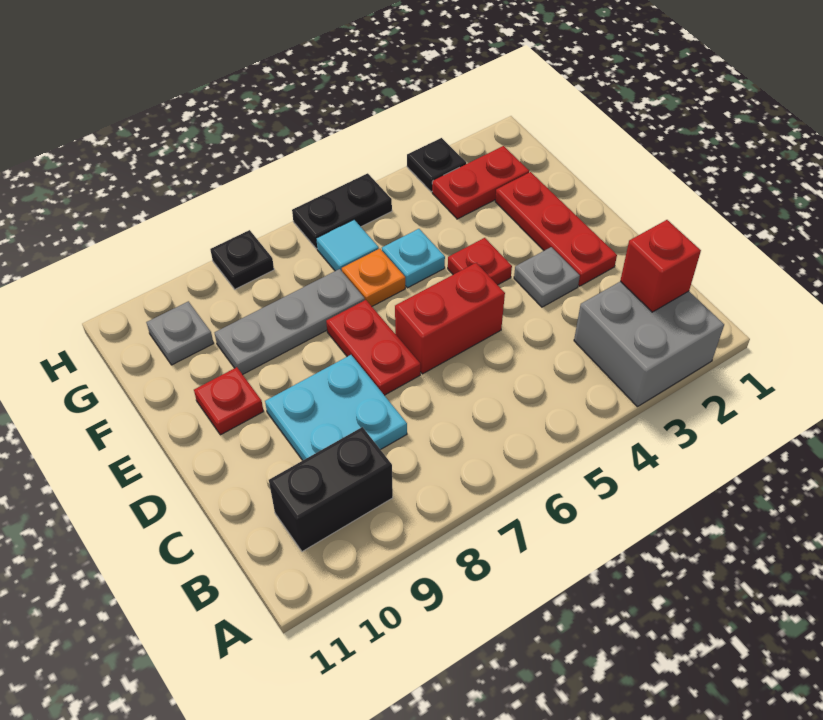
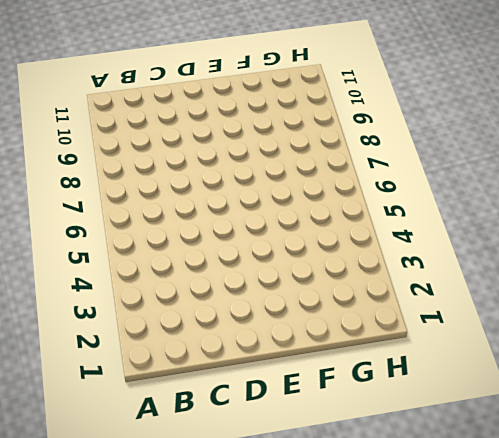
none -> grey brick A2:B3 level 1
none -> black brick B9:B10 level 1
none -> cyan plate C8:D9 level 1

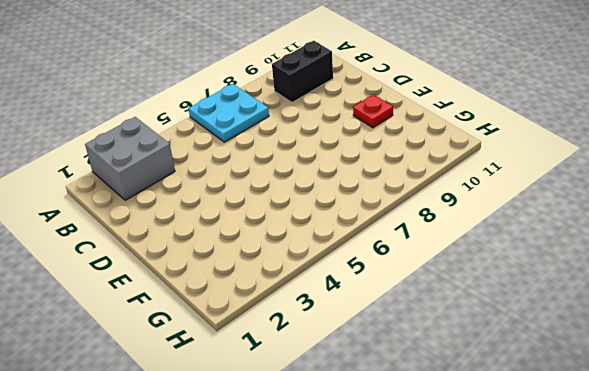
cyan plate A6:B7 level 1 -> cyan plate C8:D9 level 1
none -> red plate D2:F2 level 1
none -> grey plate D3 level 1
none -> red brick D5:D6 level 1

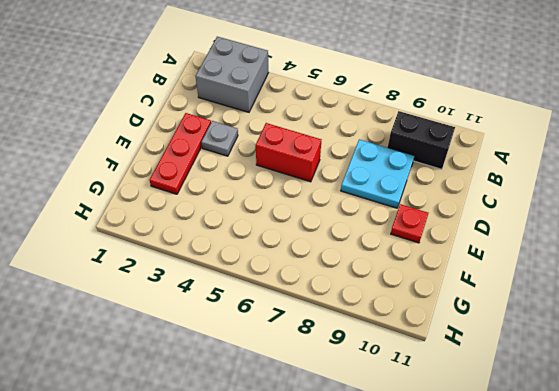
none -> red plate D7:E7 level 1
none -> red plate E4 level 1
none -> cyan plate F5 level 1

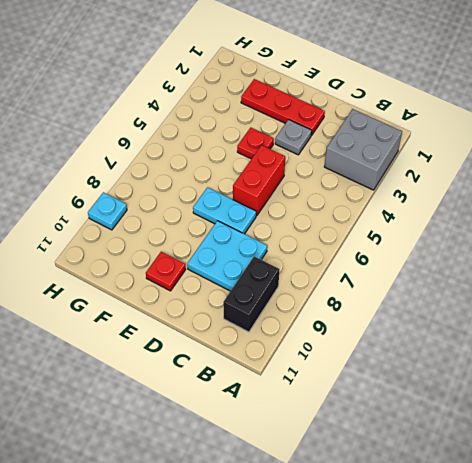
cyan plate D7:E7 level 1 -> red plate D7:E7 level 1
cyan plate H9 level 1 -> cyan plate F5 level 1
none -> orange plate F6 level 1
none -> grey plate F7:F9 level 1
none -> red plate G2:G3 level 1

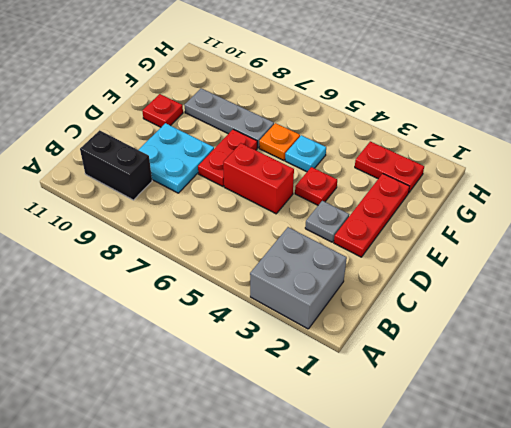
none -> cyan tile G6 level 1
none -> grey plate G10 level 1
none -> black plate H3 level 1

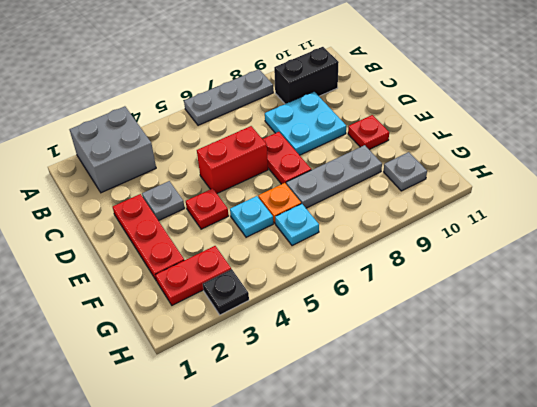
grey plate A6:A8 level 1 -> none
cyan plate G6 level 1 -> cyan tile G6 level 1
none -> black plate H5:H6 level 1
none -> black plate H8 level 1
none -> red brick B2 level 2

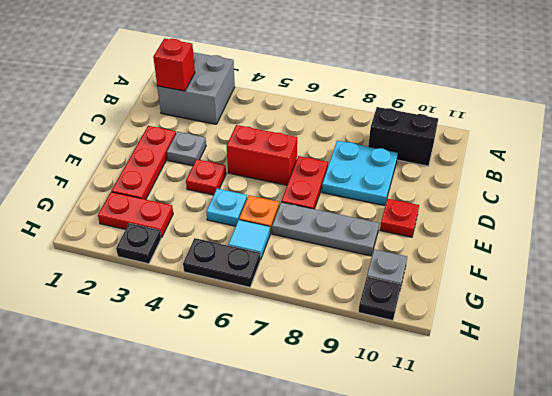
black plate H10 level 1 -> black plate H8 level 1

